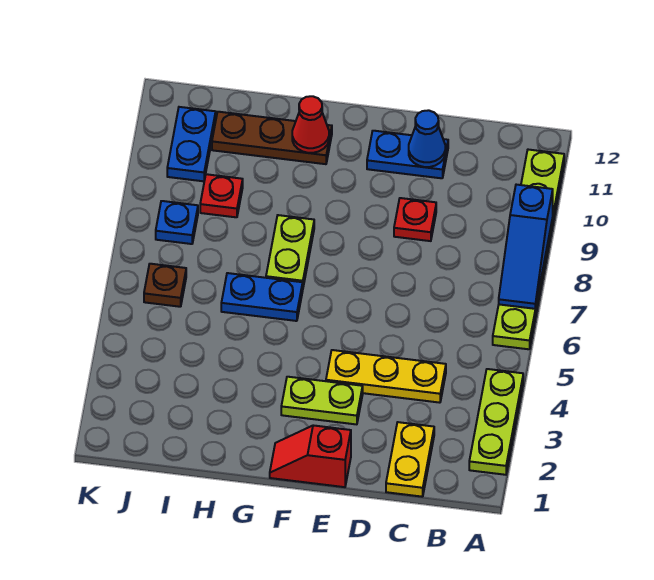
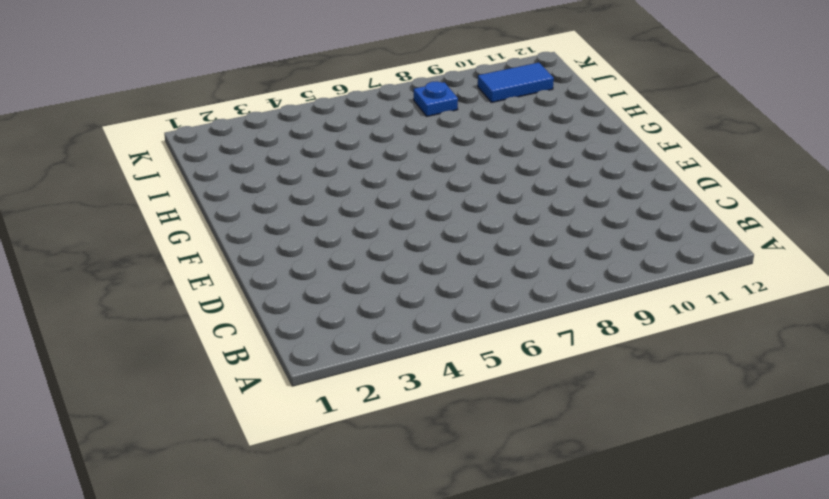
blue tile J10:J11 level 1 -> blue plate J10:J11 level 1
none -> lime plate A2:A4 level 1
none -> lime plate A6:A11 level 1
none -> yellow plate C1:C2 level 1

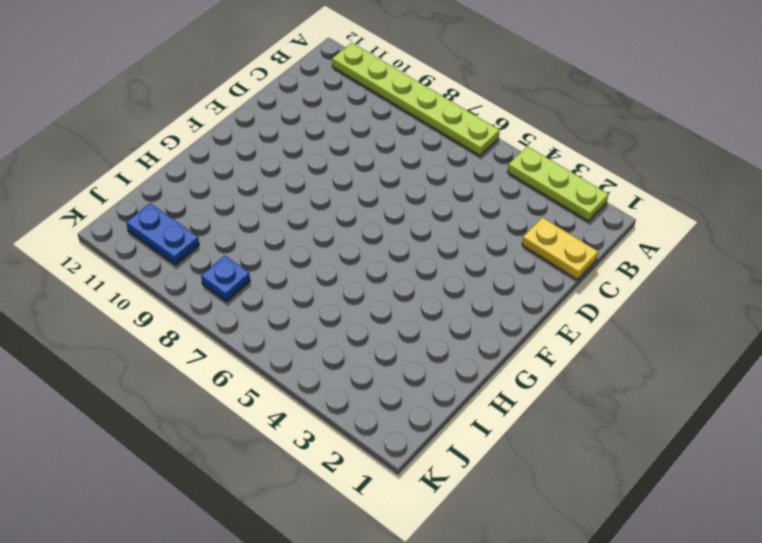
none -> yellow plate C4:E4 level 1
none -> red plate D9 level 1
none -> blue plate D11:E11 level 1

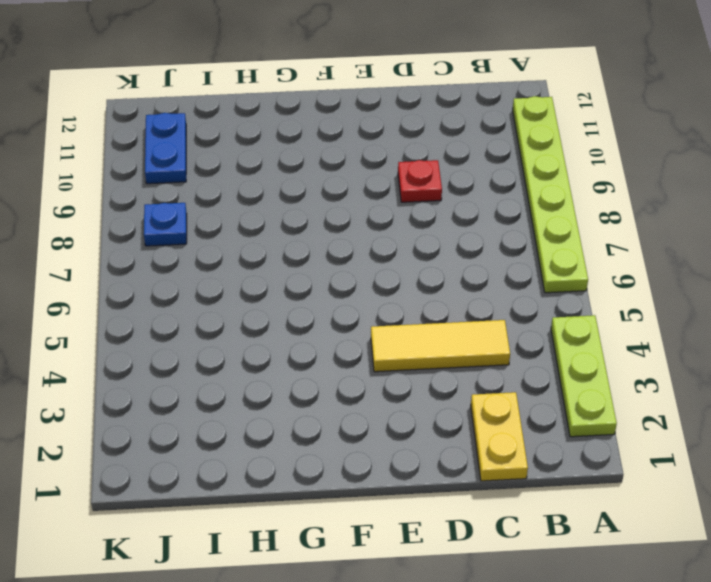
yellow tile C4:E4 level 1 -> yellow plate C4:E4 level 1
none -> blue plate D11:E11 level 1
none -> red slope E1:F1 level 1 top E
none -> lime plate E3:F3 level 1

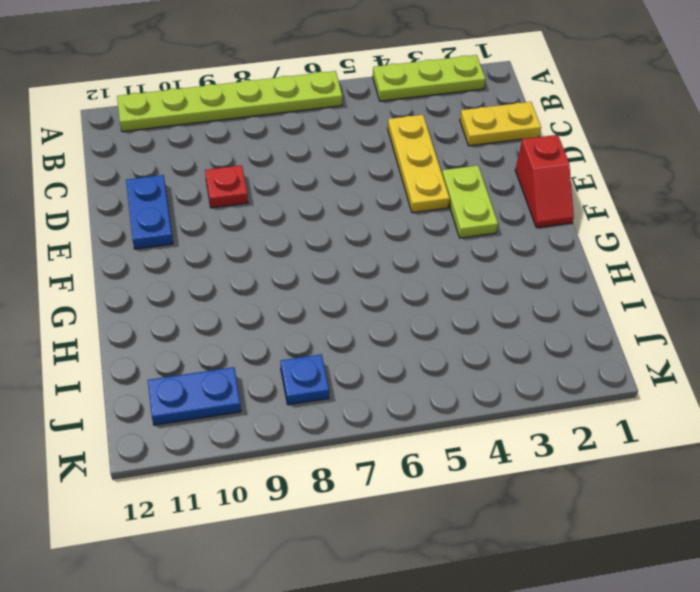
none -> blue plate G6:H6 level 1
none -> lime plate G7:G8 level 1
none -> brown plate G11:I11 level 1

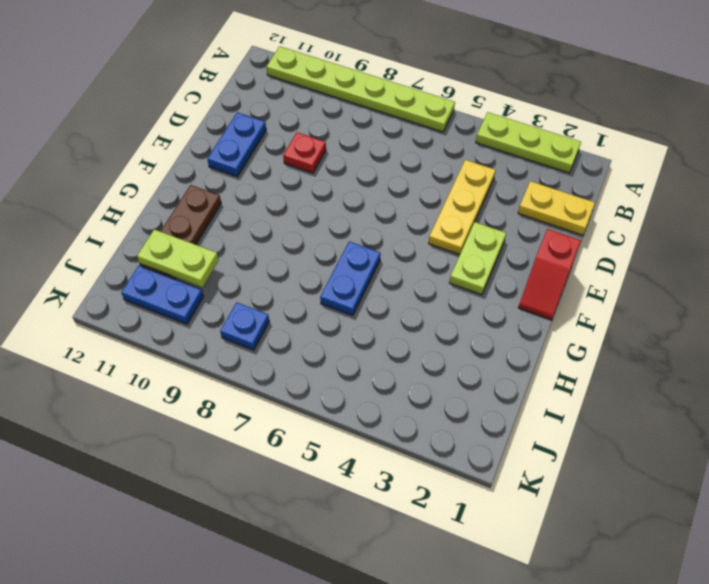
lime plate I10:I11 level 2 -> lime plate G7:G8 level 1
none -> red plate I9 level 1
none -> brown plate J6 level 1
none -> blue slope A7:A9 level 2 top 9

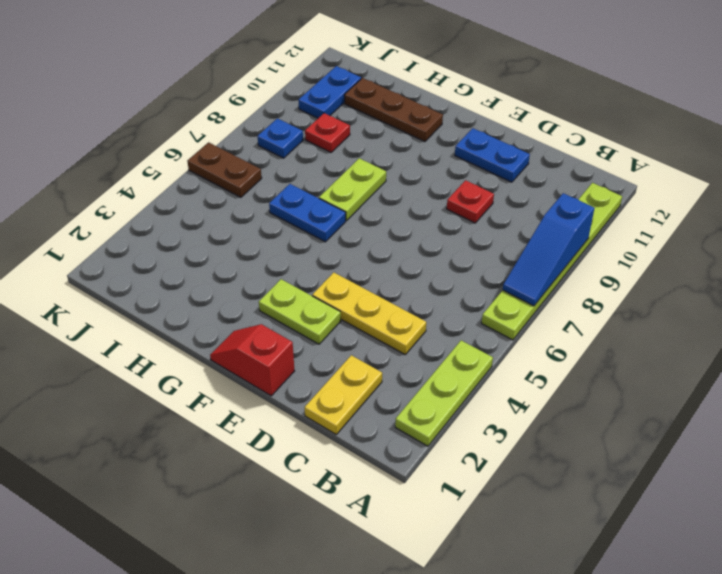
brown plate J6:K6 level 1 -> brown plate J6 level 1
none -> blue cone D11 level 2
none -> red cone G11 level 2

